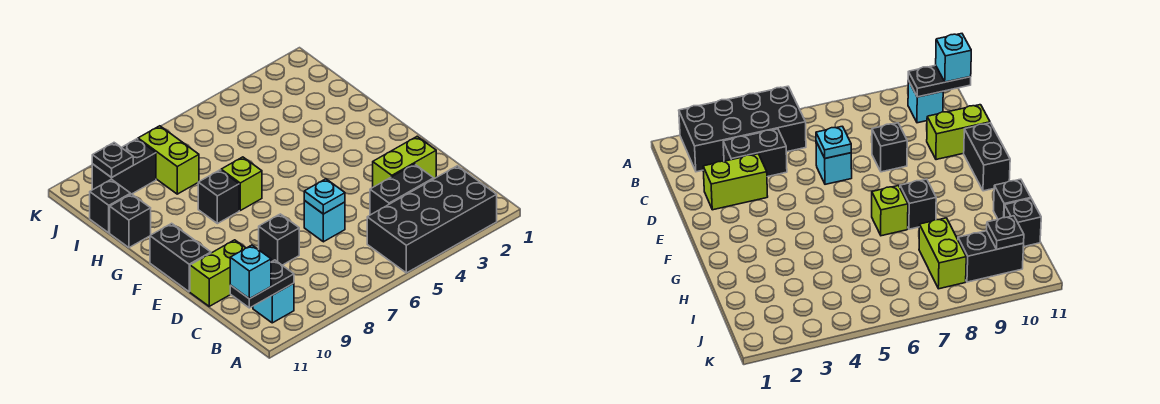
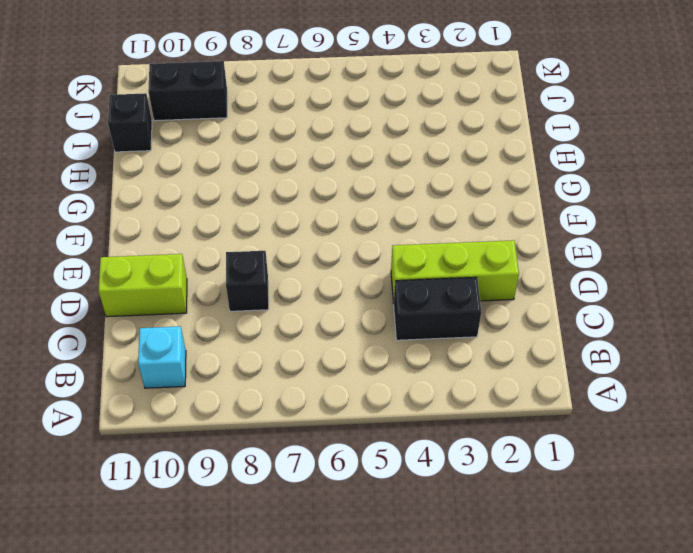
lime brick D2:D4 level 1 -> lime brick D2:D3 level 1
none -> black brick A2:B5 level 1
none -> cyan brick D6 level 1
none -> black brick E11:F11 level 1

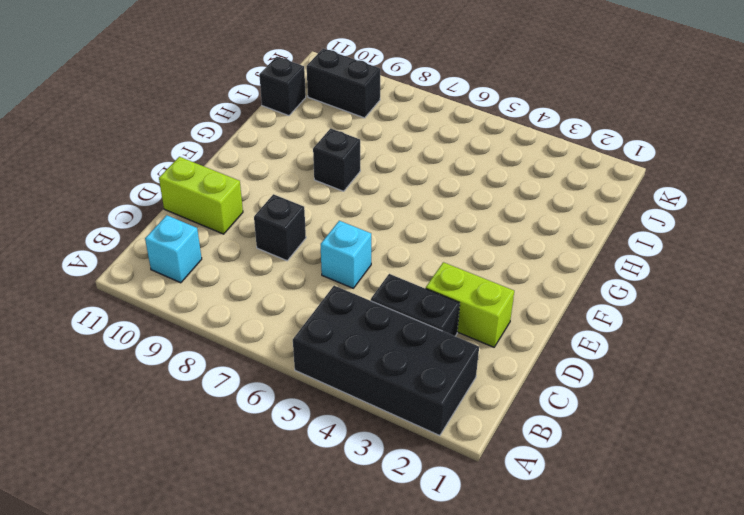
none -> black brick E11:F11 level 1
none -> lime brick G7 level 1
none -> black brick H11 level 1

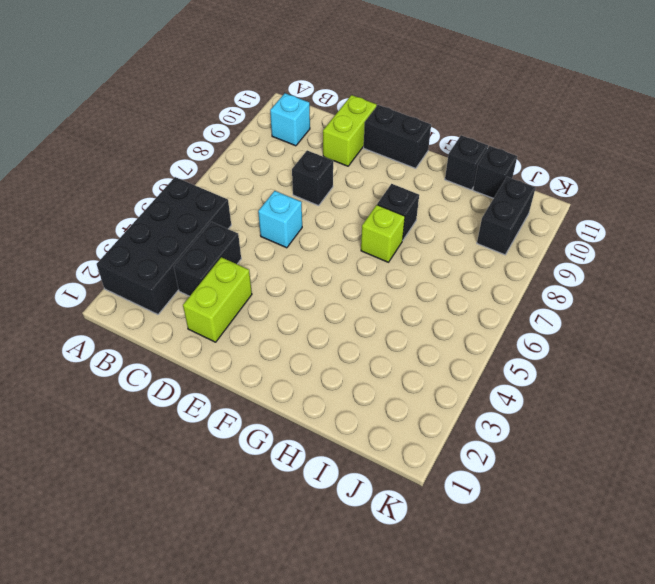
none -> lime brick I8:J8 level 1
none -> black plate B10:B11 level 2
none -> cyan plate D6 level 2

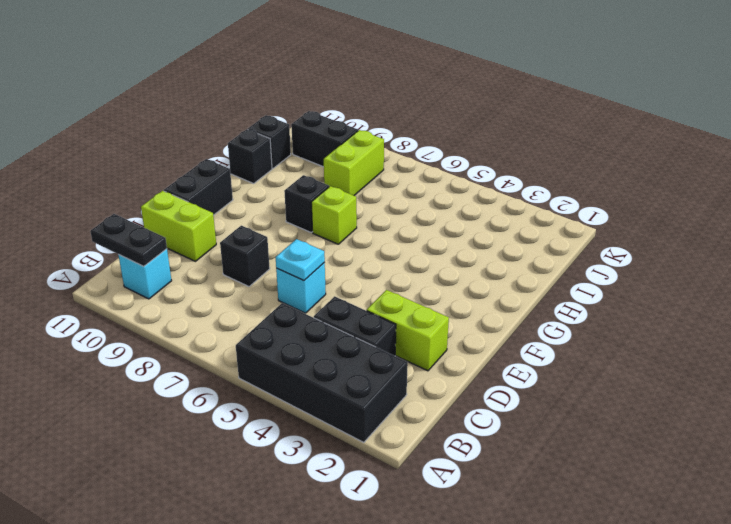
none -> black plate J10 level 2
none -> cyan brick B11 level 3

